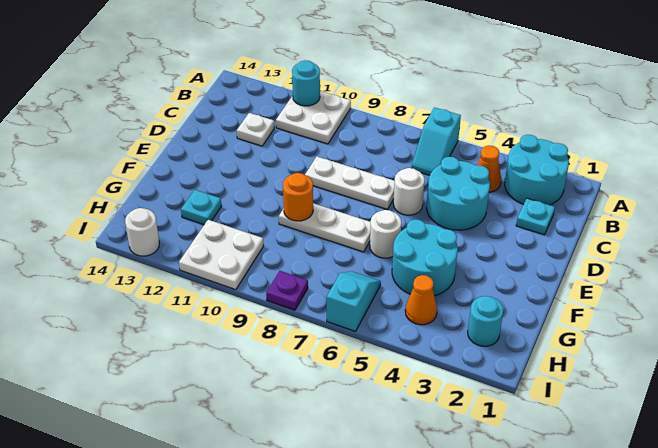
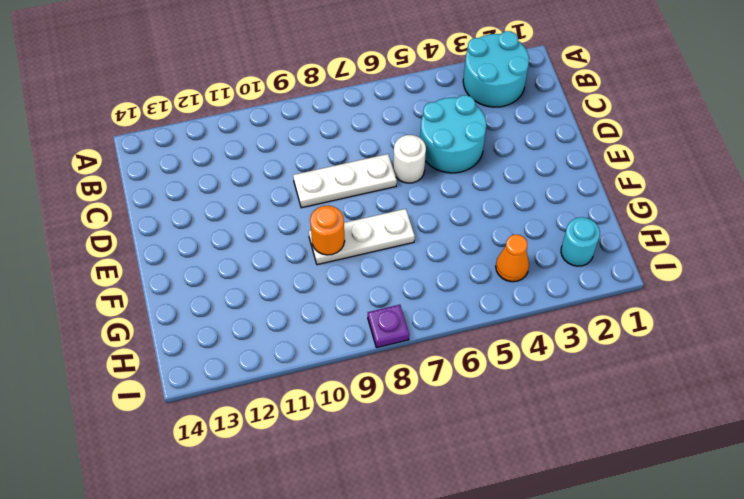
none -> cyan slope A6:B6 level 1 top A
none -> white plate A10:B11 level 1
none -> orange cone B4 level 1

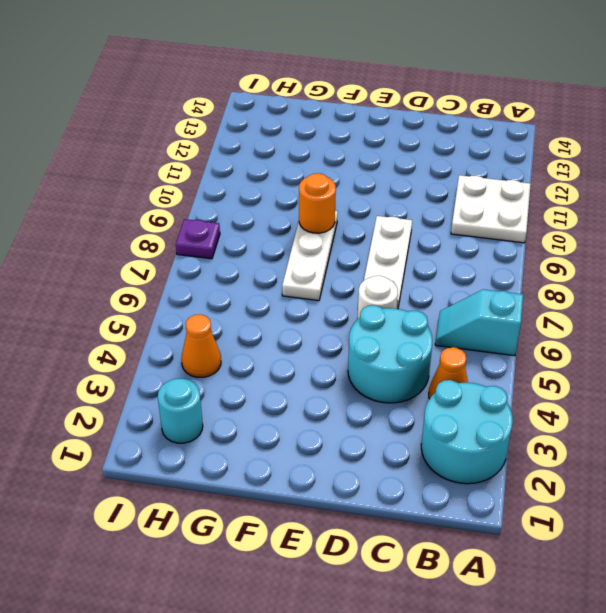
none -> cyan plate C2 level 1
none -> white plate C12 level 1
none -> cyan round brick F4:G5 level 1

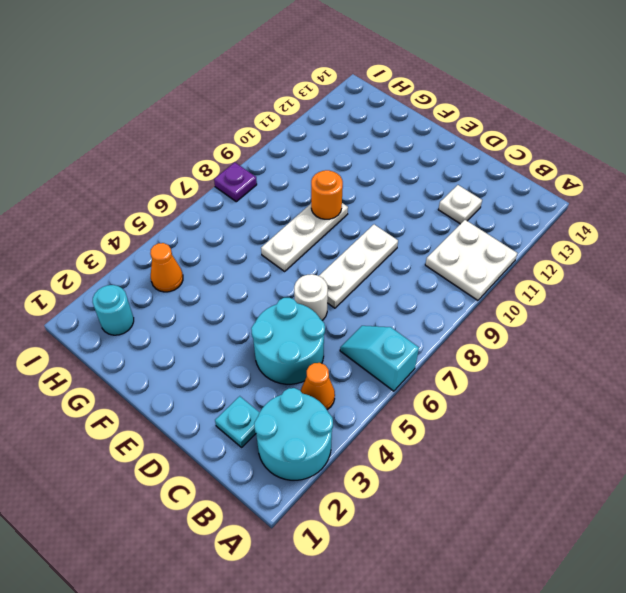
none -> cyan round brick F4:G5 level 1
none -> white round brick F6 level 1
none -> cyan plate G12 level 1

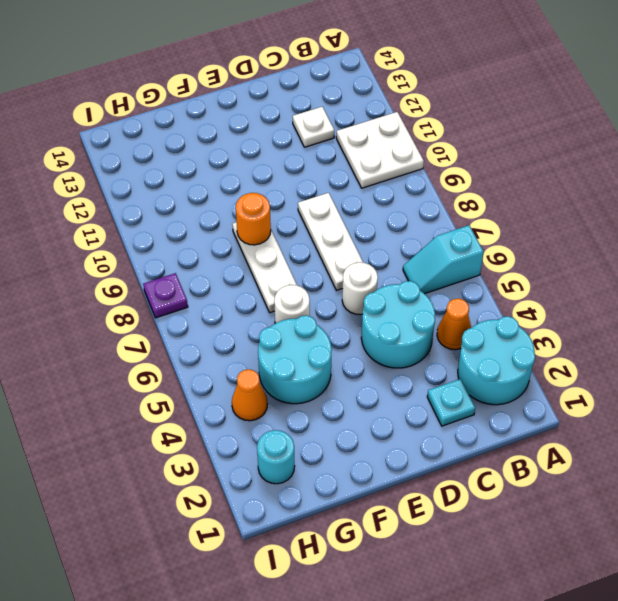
none -> cyan plate G12 level 1
none -> cyan slope H6:I6 level 1 top I
none -> white plate H10:I11 level 1

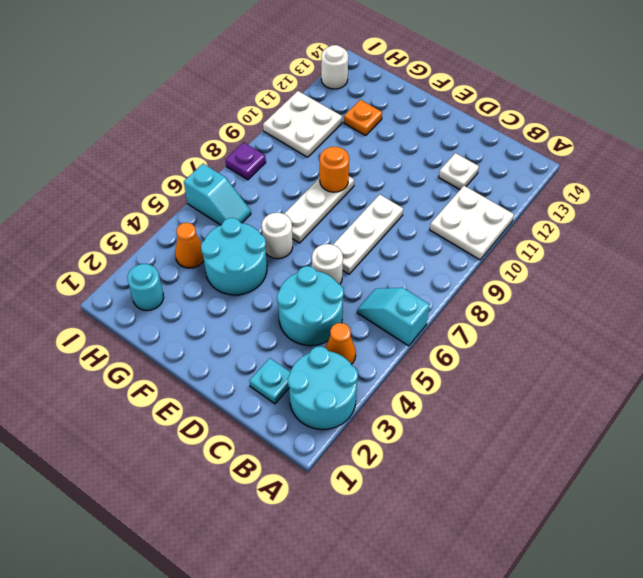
orange plate G12 level 1 -> cyan plate G12 level 1
none -> cyan round brick A11 level 2

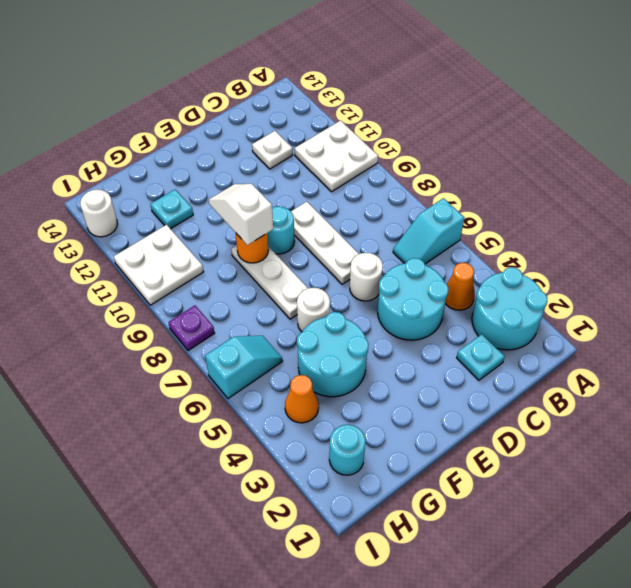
cyan round brick E9 level 1 -> cyan round brick A11 level 2
white slope F9:F10 level 3 top 9 -> none

